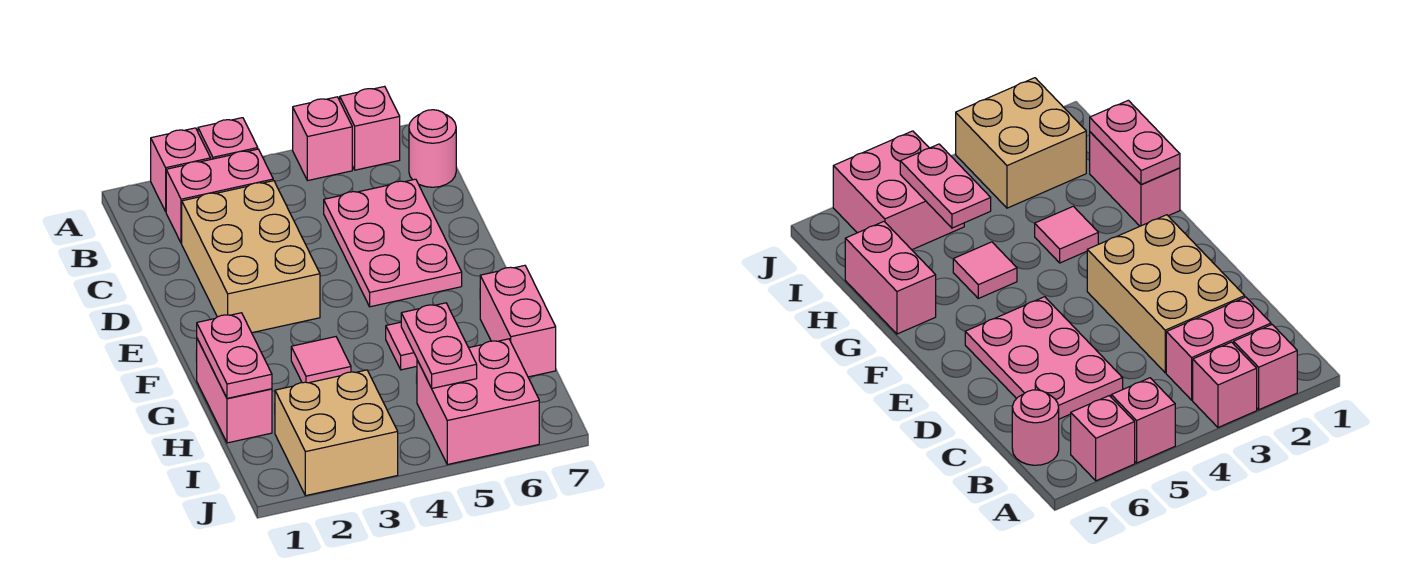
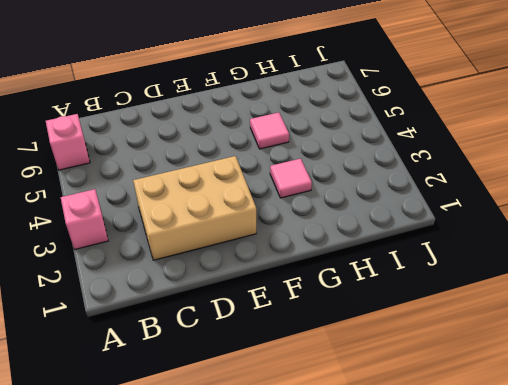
none -> pink brick A2 level 1
none -> pink brick A5 level 1
none -> pink brick B2:B3 level 1

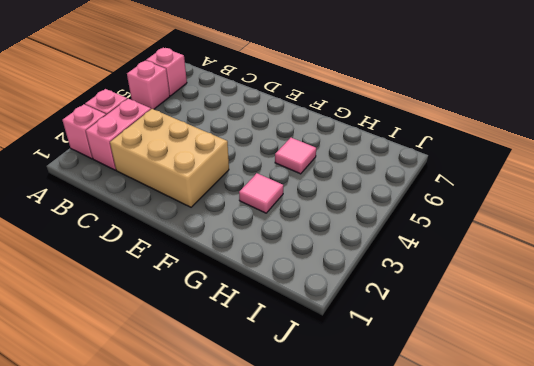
none -> pink round brick B7 level 1
none -> pink plate C5:E6 level 1
none -> pink brick G1:H1 level 1

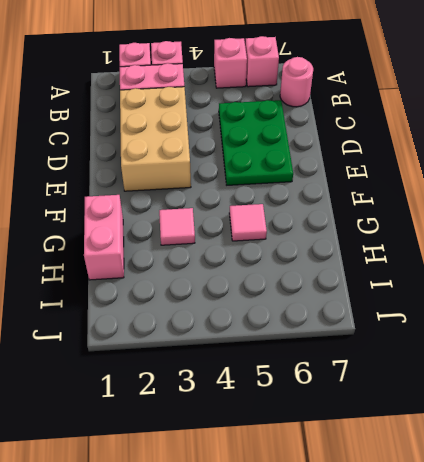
green plate C5:E6 level 1 -> pink plate C5:E6 level 1
none -> pink brick G7:H7 level 1
none -> tan brick I2:J3 level 1
none -> pink brick I5:J6 level 1

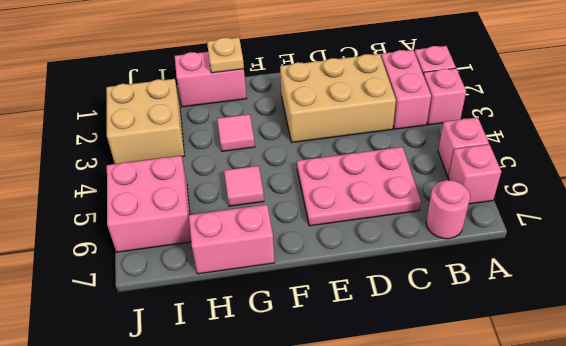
tan plate G1 level 2 -> pink plate G1:H1 level 2
none -> pink plate H5:I5 level 2

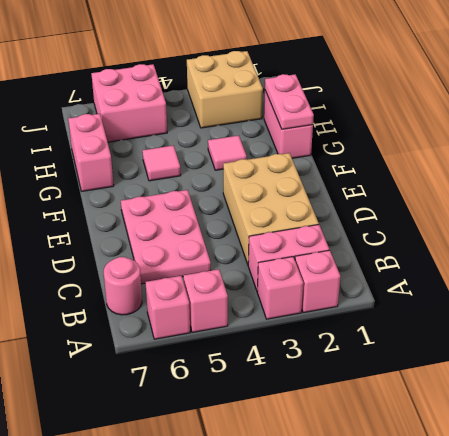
none -> pink plate H5:I5 level 2

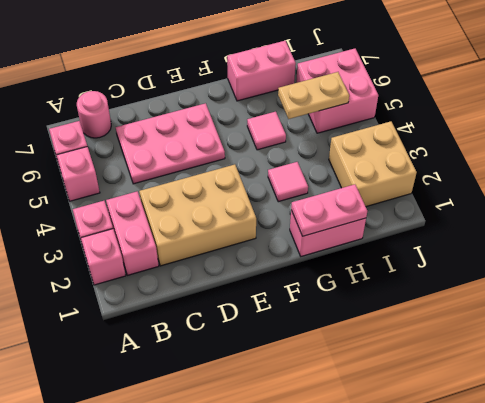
tan plate H5:I5 level 2 -> pink plate H5:I5 level 2

